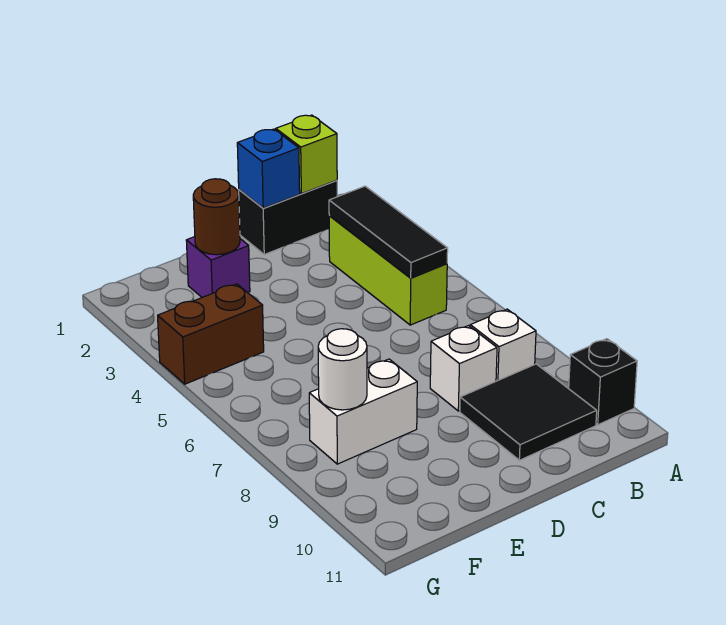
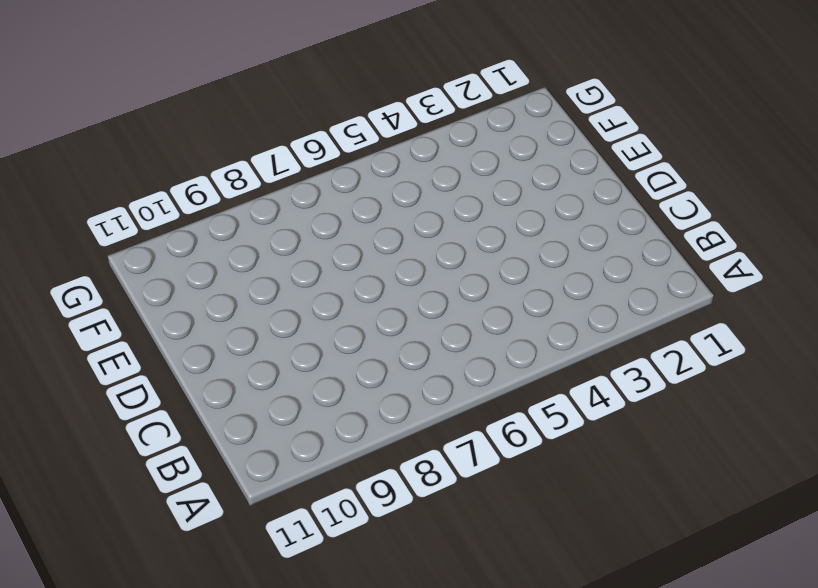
none -> black brick A10 level 1
none -> black brick B1:C1 level 1
none -> lime brick B3:B5 level 1

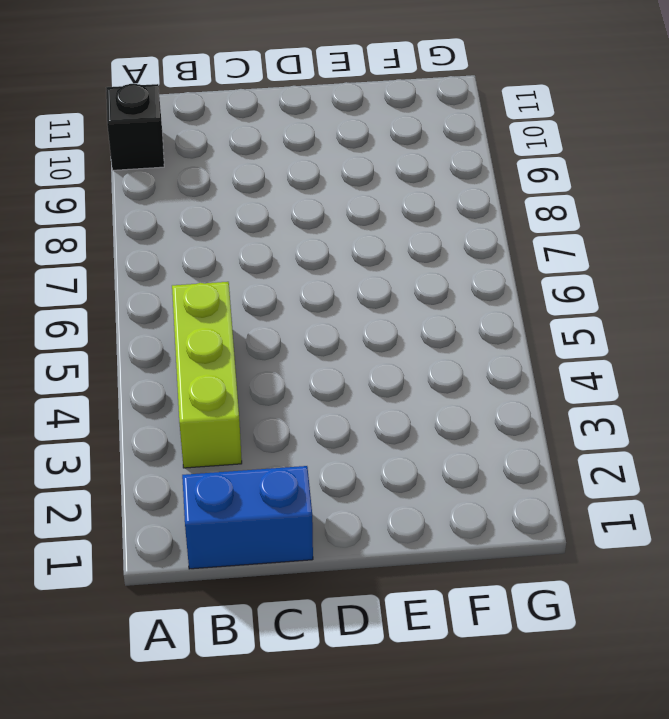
blue brick B1:C1 level 1 -> black brick B1:C1 level 1
none -> white brick B8 level 1
none -> black tile B9:C10 level 1
none -> white brick C8 level 1

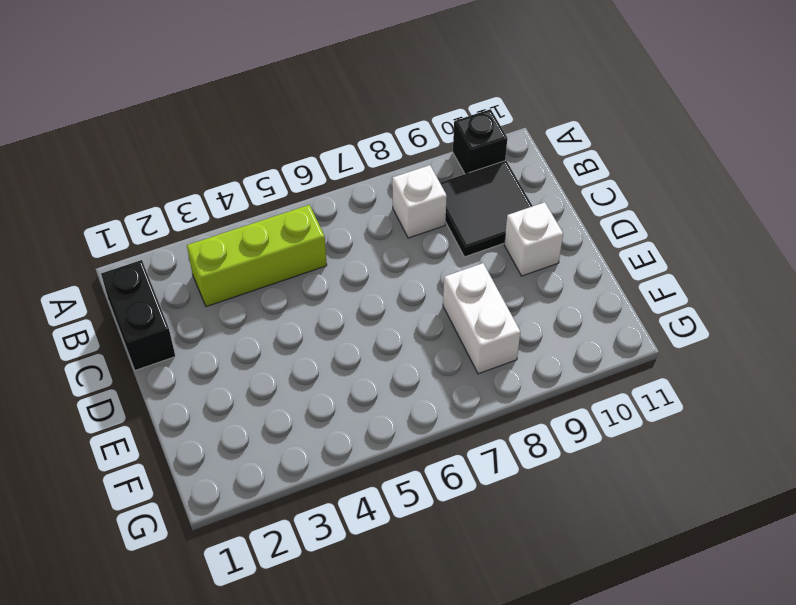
white brick D10 level 1 -> white brick C8 level 1
none -> purple brick E2 level 1
none -> brown brick F4:G4 level 1
none -> lime brick B1 level 2

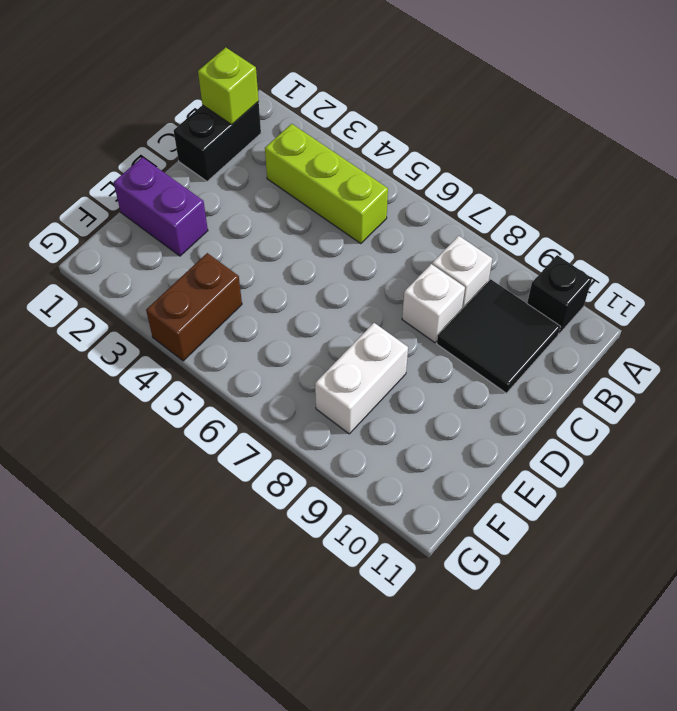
purple brick E1:E2 level 1 -> purple brick E2 level 1
none -> black tile B3:B5 level 2
none -> blue brick C1 level 2
none -> brown round brick E2 level 2

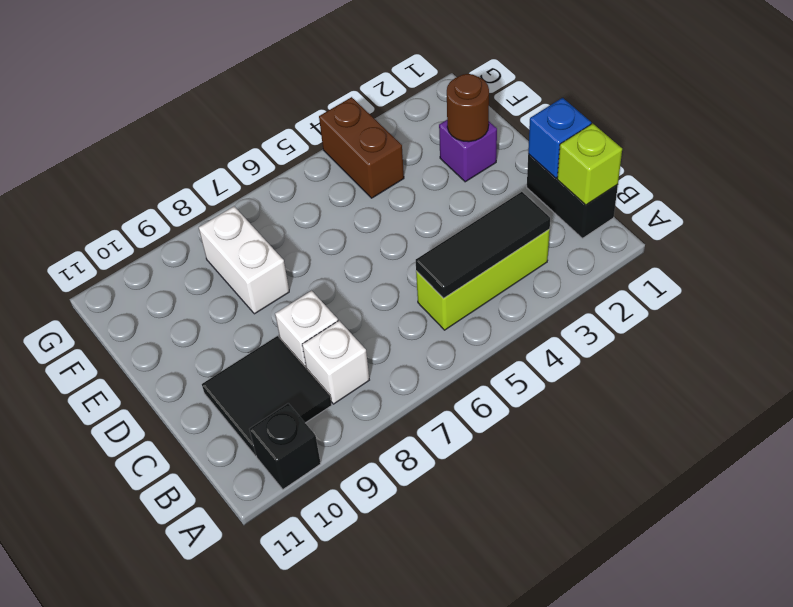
none -> white round brick F8 level 2

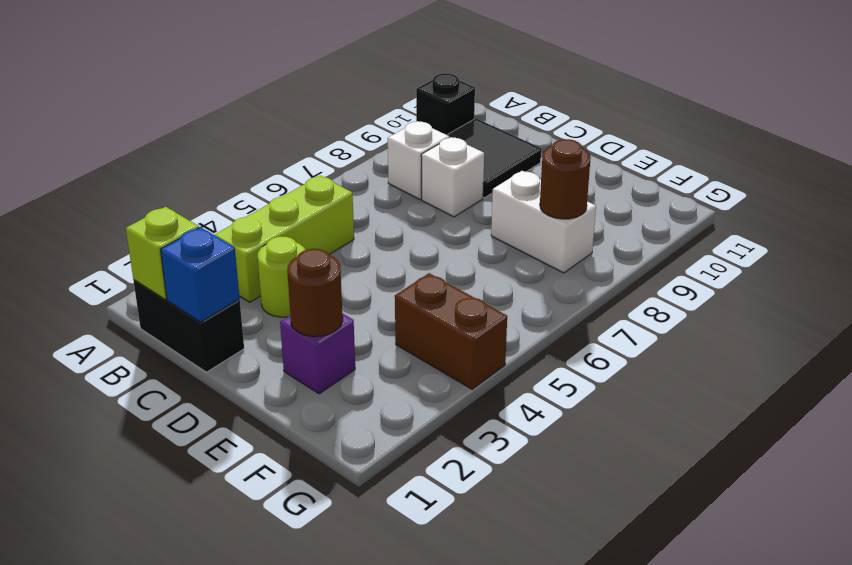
lime round brick C3 level 1 -> none
brown round brick F8 level 2 -> white round brick F8 level 2
none -> black tile B3:B5 level 2

